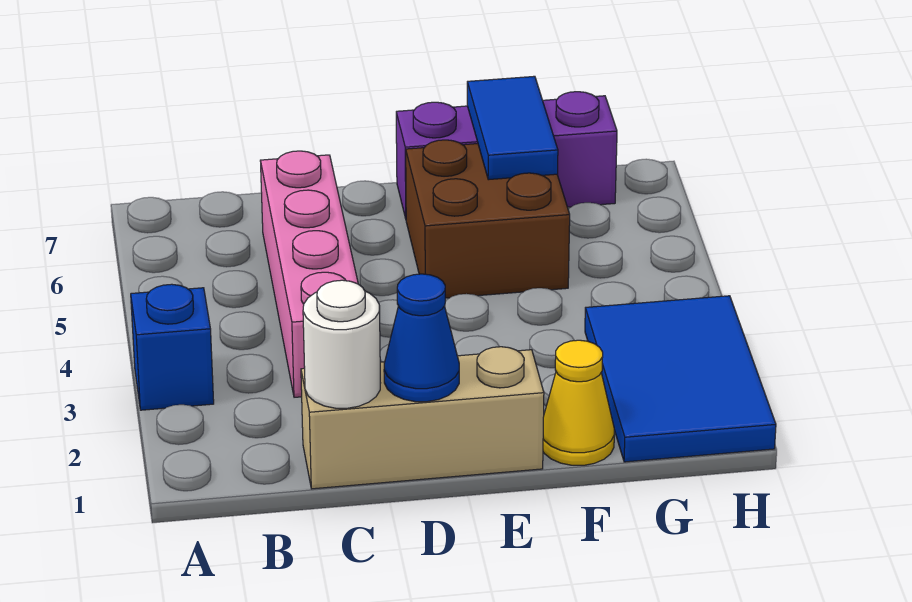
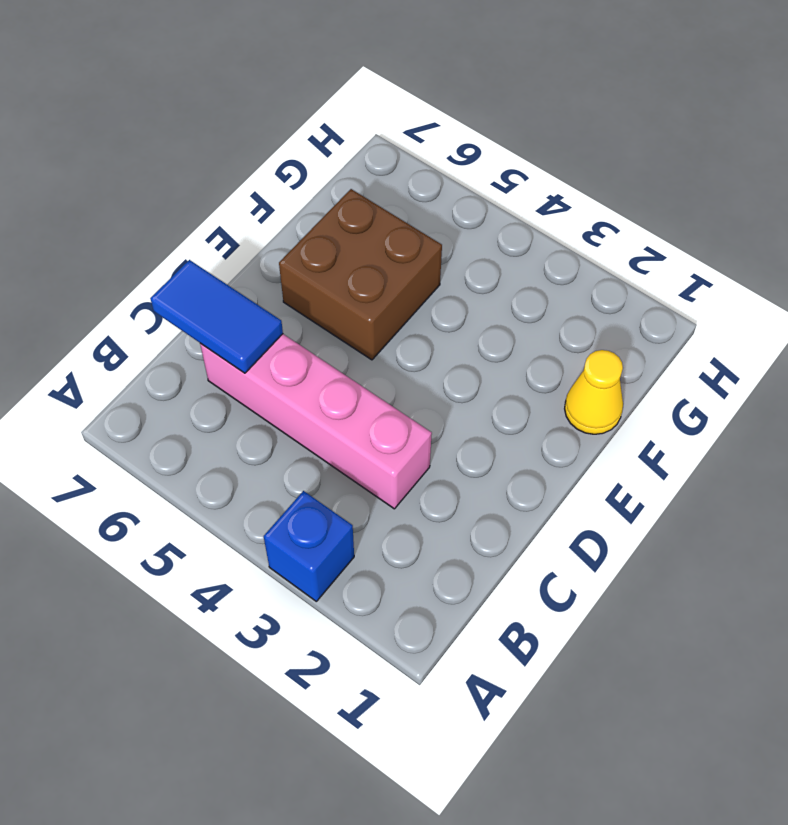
blue tile C6:C7 level 2 -> blue tile F6:F7 level 2
none -> tan brick C1:E1 level 1
none -> purple brick E7:G7 level 1

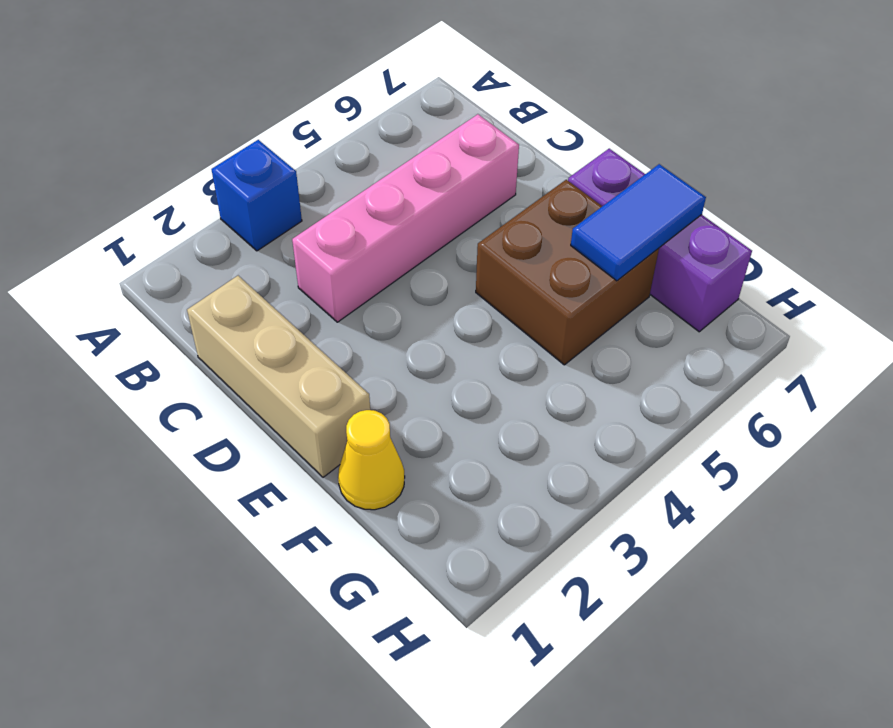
none -> blue tile G1:H3 level 1
none -> white round brick C1 level 2

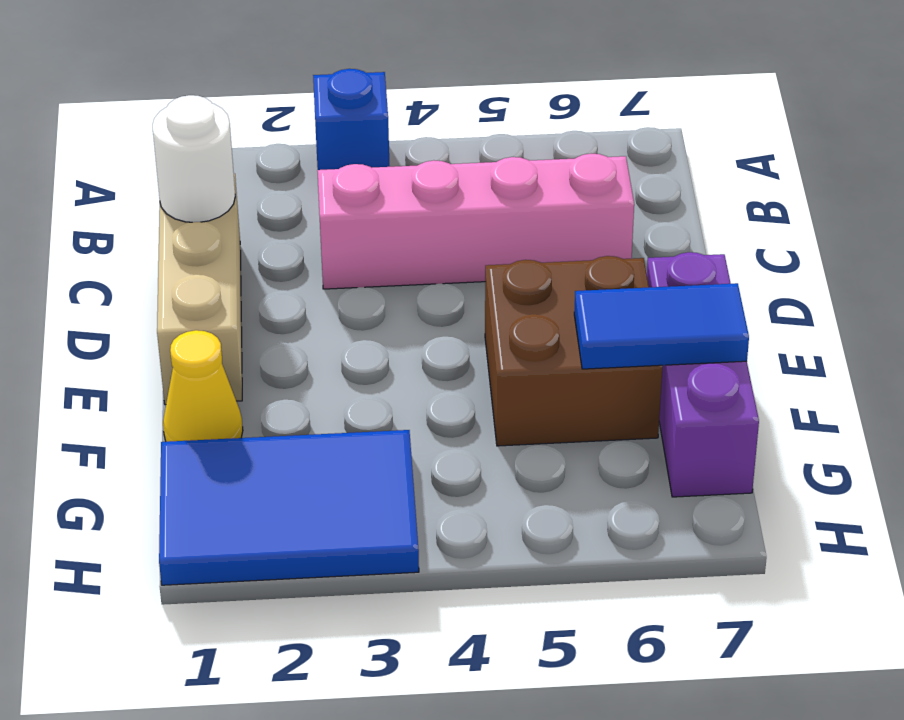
none -> blue cone D1 level 2

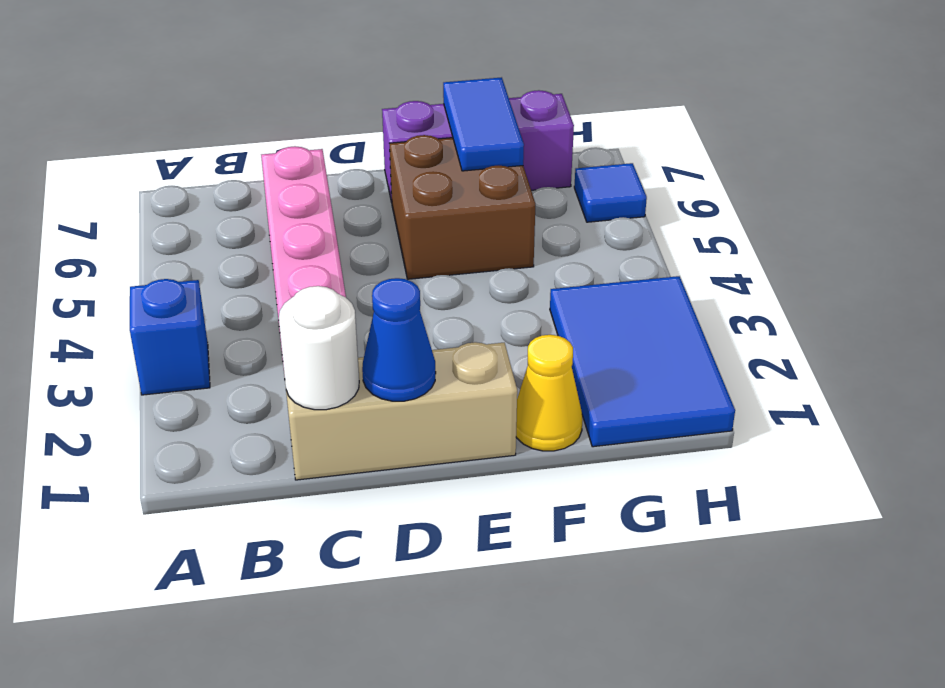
blue tile H6 level 1 -> none

